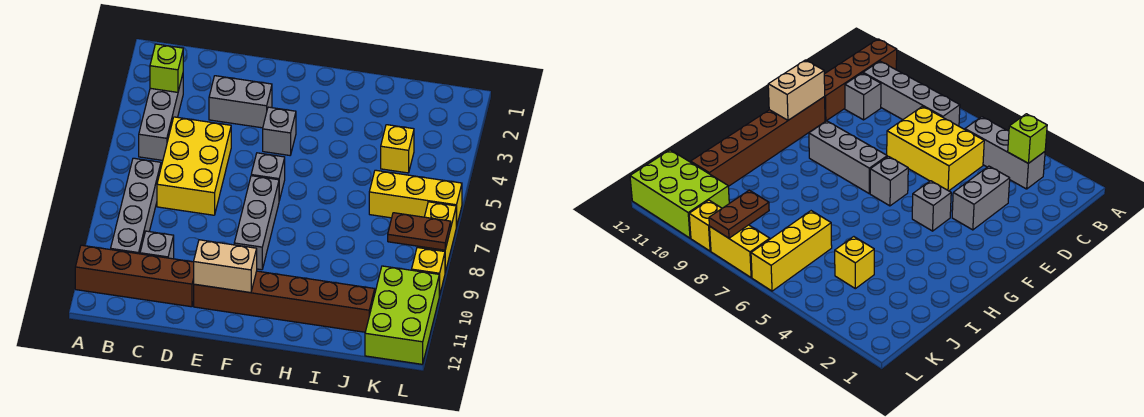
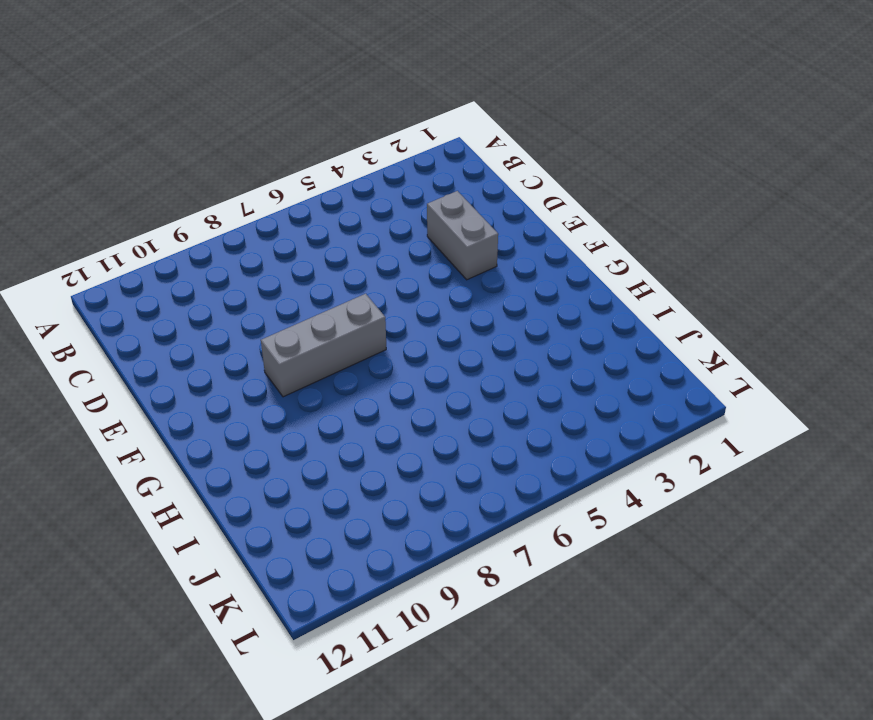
none -> brown brick A11:D11 level 1
none -> grey brick B3:B5 level 1
none -> grey brick B7:B10 level 1

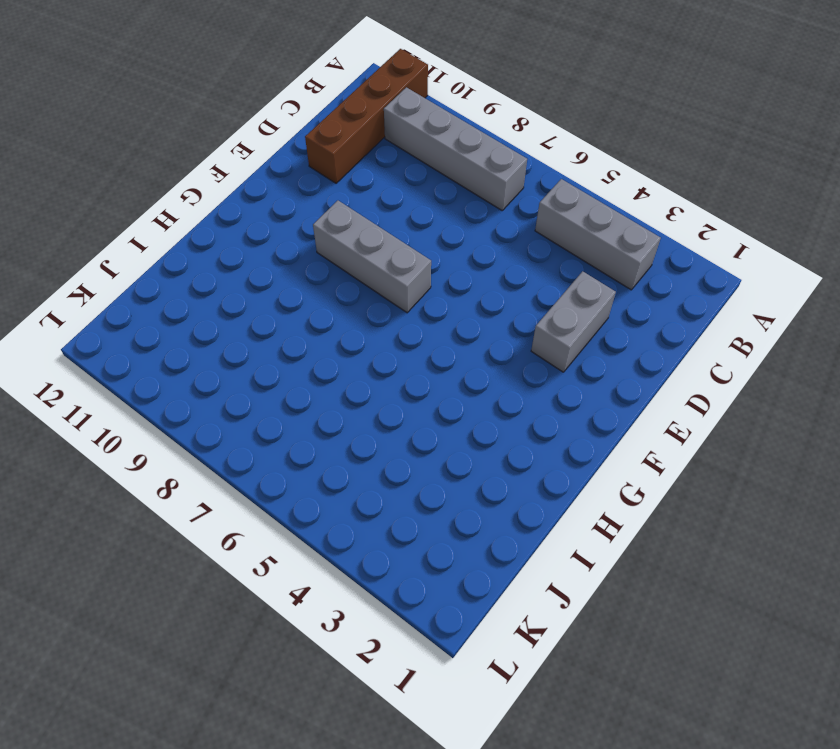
none -> yellow brick C5:D7 level 1
none -> grey brick C10 level 1
none -> brown brick E11:J11 level 1

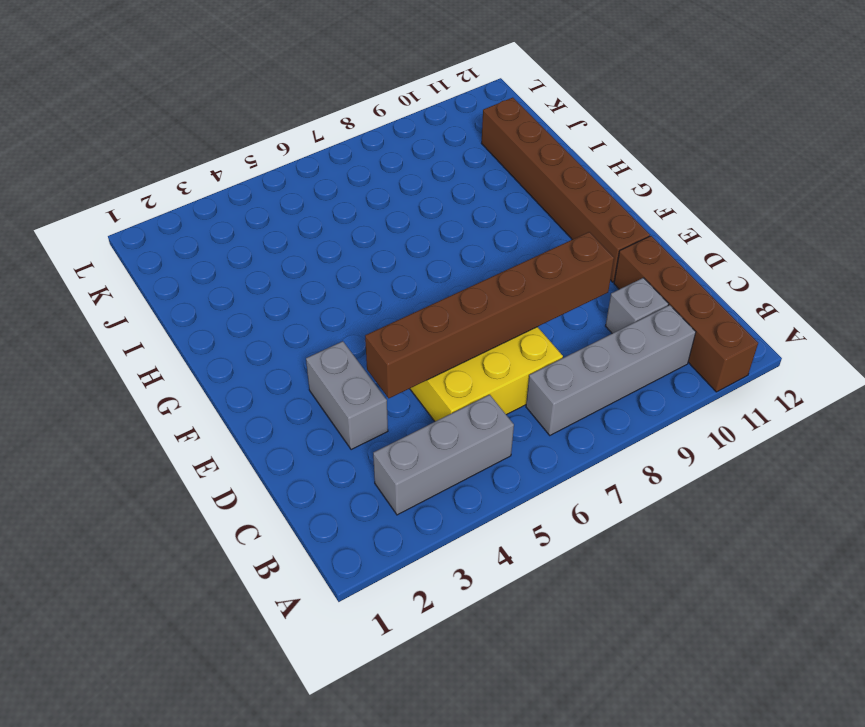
brown brick D4:D9 level 2 -> none
none -> grey brick F4 level 1
none -> grey brick F6 level 1
none -> grey brick F7:F9 level 1

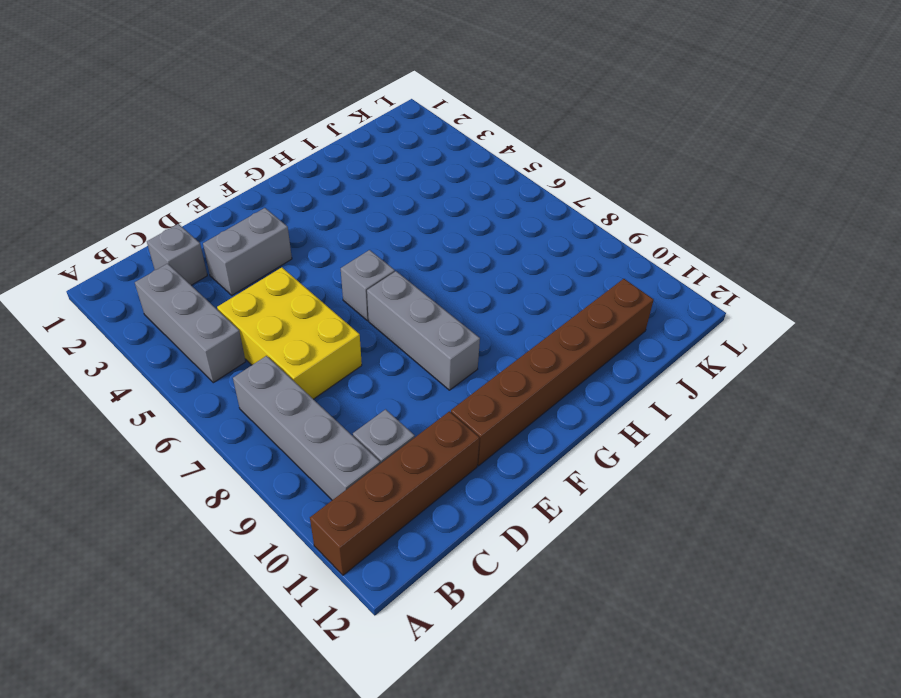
grey brick C2 level 1 -> grey brick F4 level 1
none -> yellow brick J4 level 1
none -> yellow brick J6:L6 level 1
none -> lime brick K10:L12 level 1

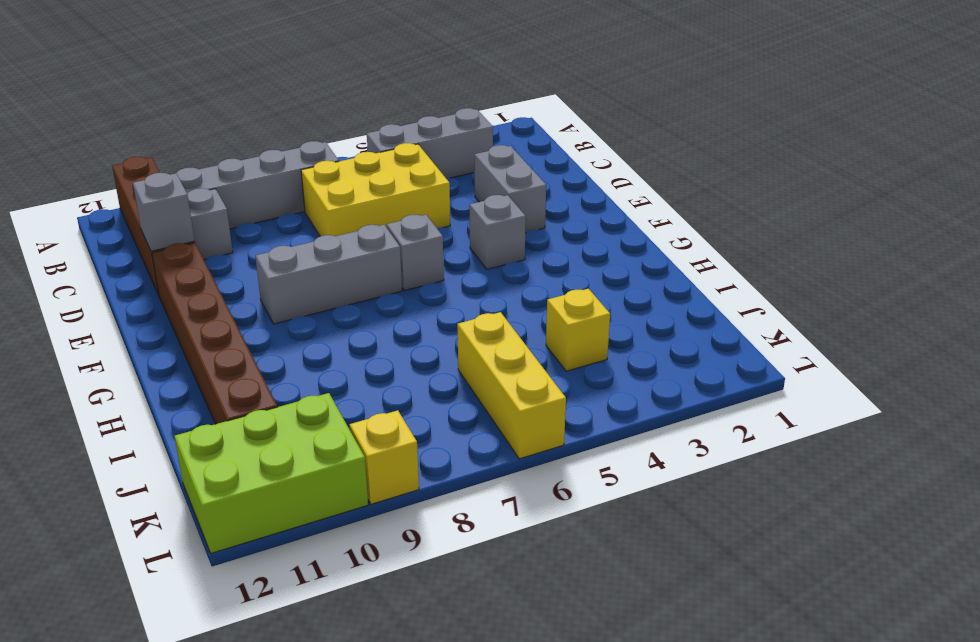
grey brick D11 level 2 -> none
none -> yellow brick L7:L8 level 1
none -> lime brick B3 level 2
none -> tan brick E11:F11 level 2

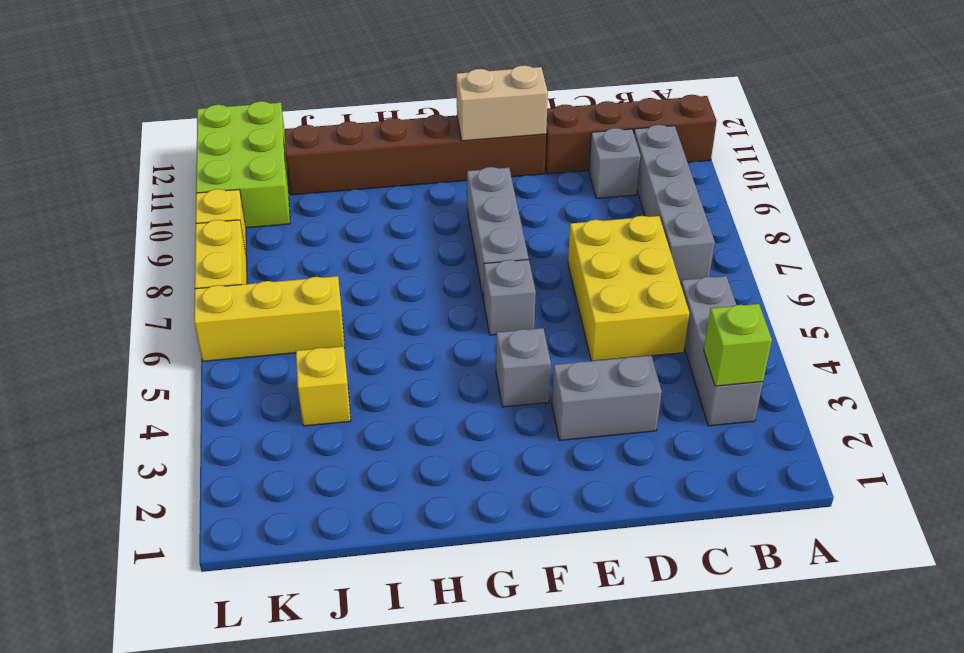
none -> brown plate K8:L8 level 2

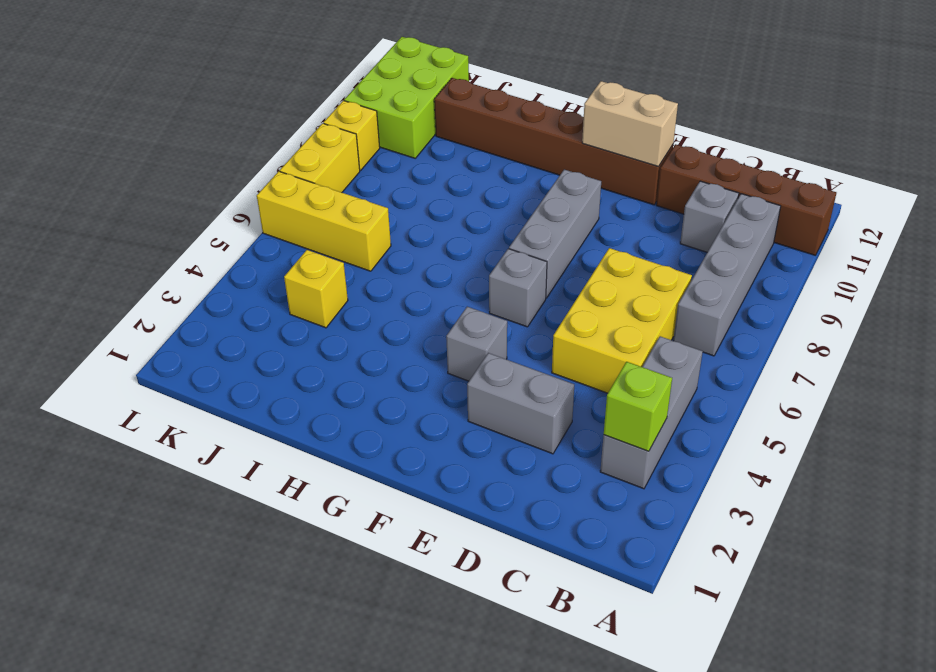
none -> brown plate K8:L8 level 2

